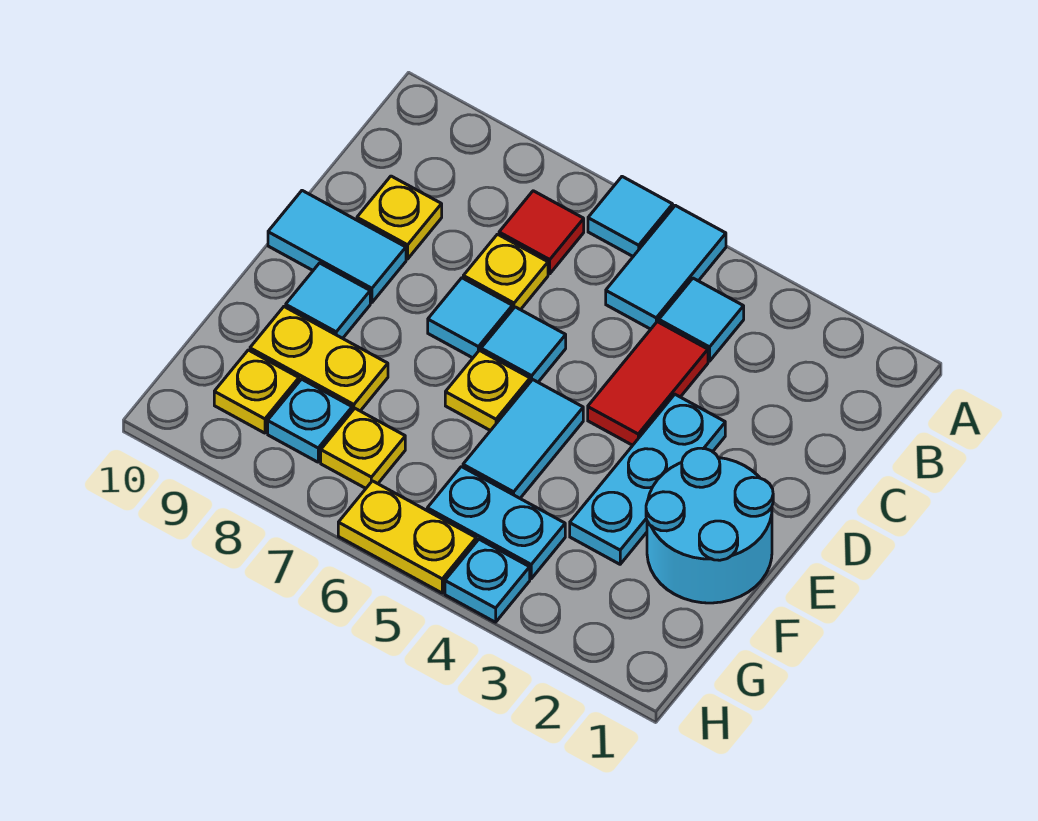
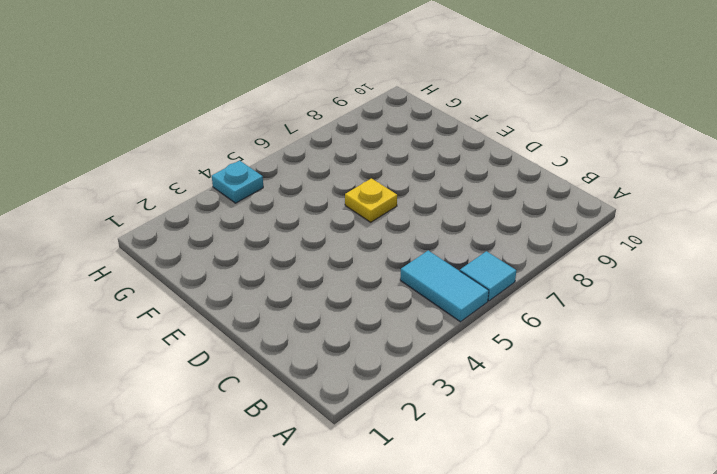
none -> cyan tile B4 level 1
none -> red tile B7 level 1
none -> red tile C4:D4 level 1

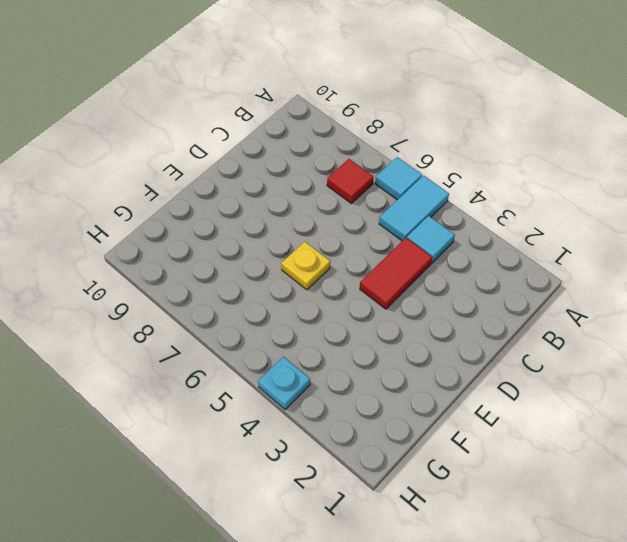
none -> yellow plate C7 level 1
none -> yellow plate C9 level 1
none -> cyan plate D3:F3 level 1

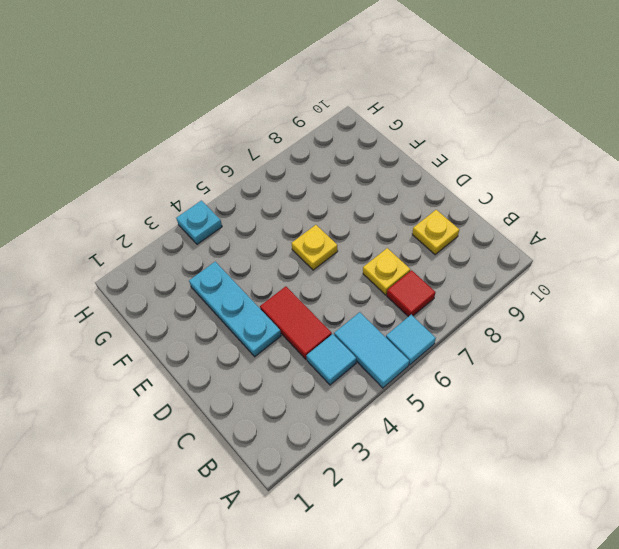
none -> cyan tile D6 level 1
none -> cyan tile D7 level 1
none -> cyan tile D9:D10 level 1

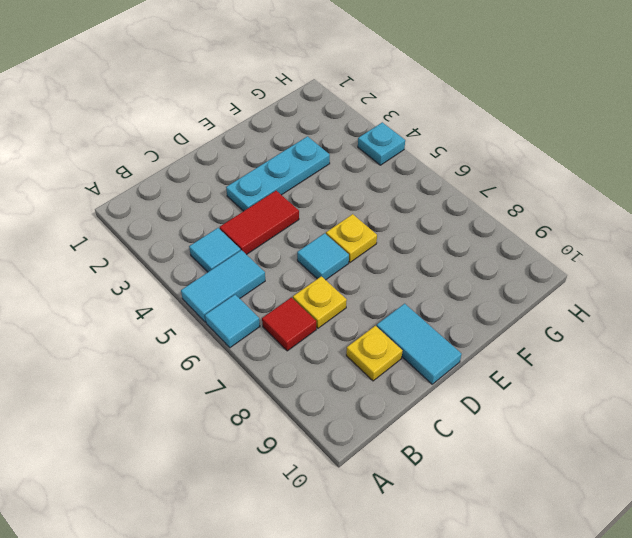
none -> cyan tile D7 level 1
none -> cyan round brick E1:F2 level 1
none -> cyan tile E5:F5 level 1

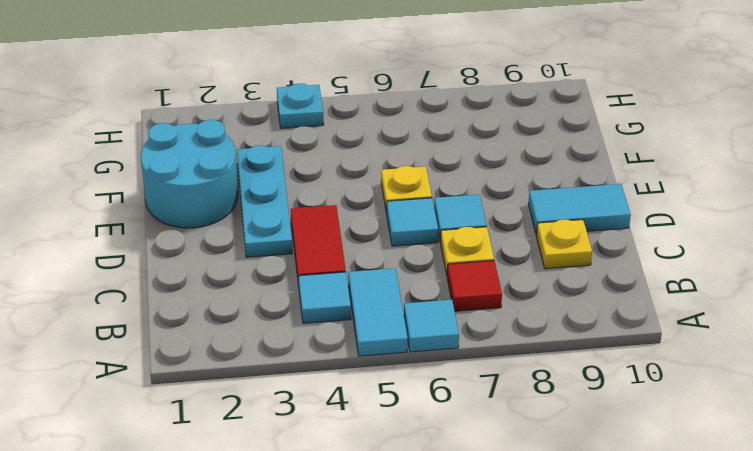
none -> cyan tile E5:F5 level 1
none -> cyan tile E9 level 1
none -> yellow plate F8:F9 level 1

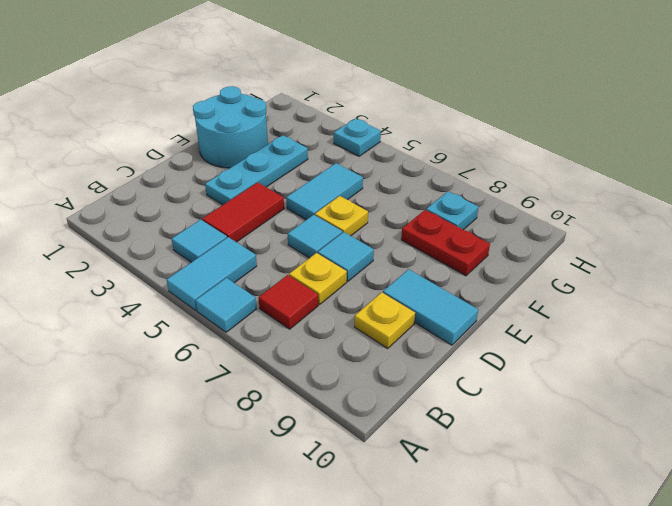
red plate F8:F9 level 1 -> yellow plate F8:F9 level 1
none -> cyan tile E9 level 1
none -> cyan plate G4:G5 level 1
none -> yellow plate G7 level 1

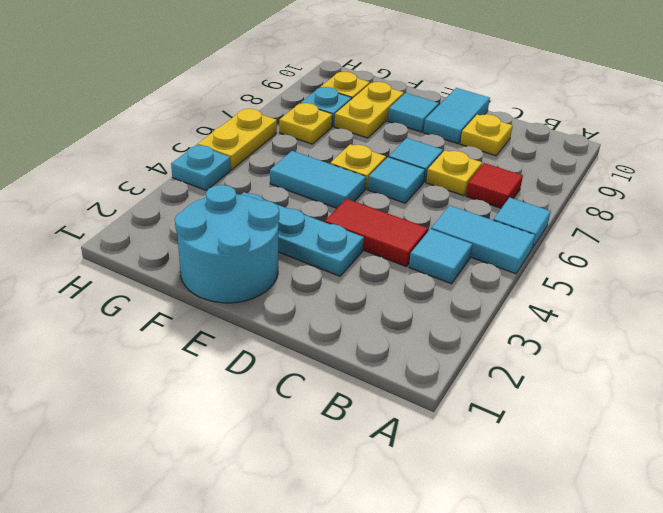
none -> cyan plate G4:G5 level 1

